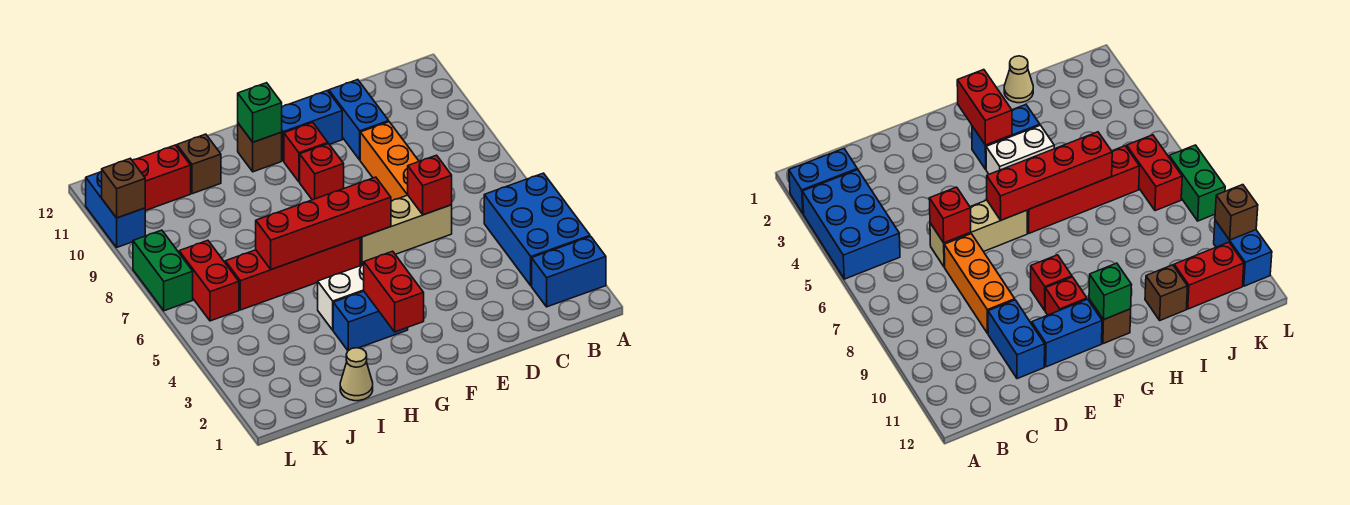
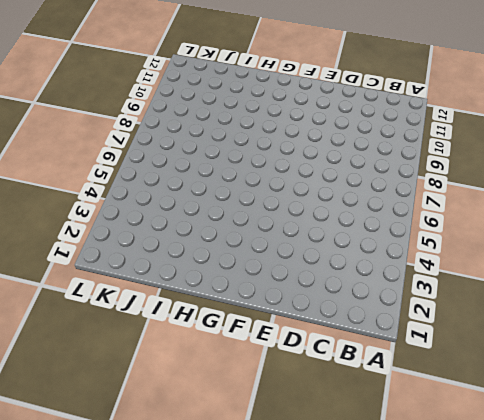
none -> blue brick A2:B2 level 1
none -> blue brick A3:B5 level 1
none -> tan brick D6:F6 level 1

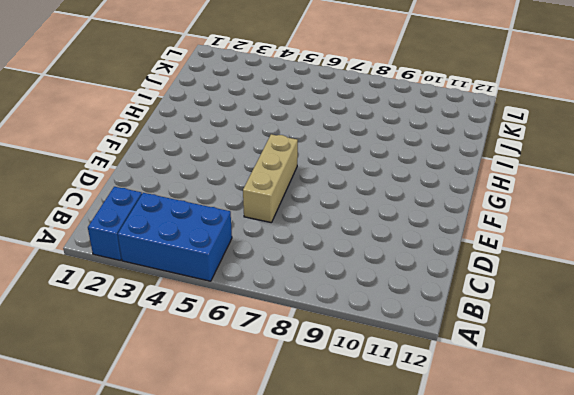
none -> orange brick D7:D9 level 1
none -> blue brick D10:D11 level 1
none -> blue brick E11:F11 level 1

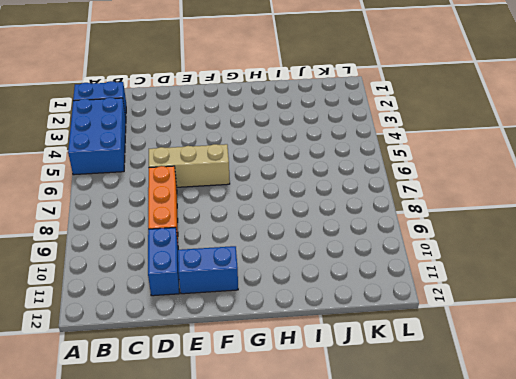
none -> red brick F9 level 1
none -> red brick F10 level 1
none -> blue brick G3:H3 level 1

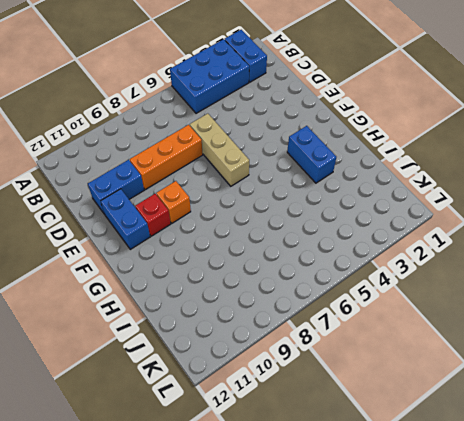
orange brick F9 level 1 -> red brick F9 level 1
none -> white brick G4:H4 level 1
none -> red brick G6:J6 level 1
none -> brown brick G11 level 1

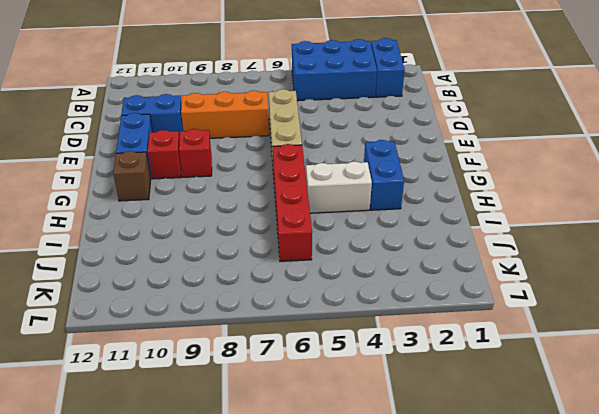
white brick H4:H5 level 1 -> white brick G4:H4 level 1
none -> tan cone I1 level 1
none -> brown brick I11 level 1
none -> red brick J11:K11 level 1

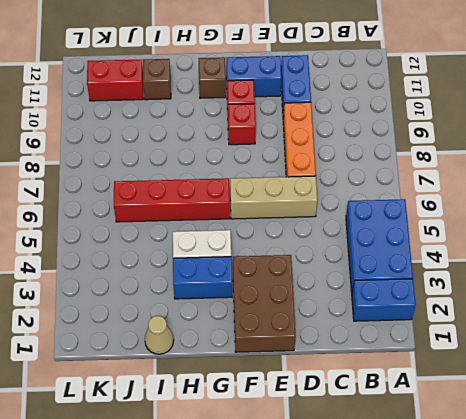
brown brick E1:F3 level 1 -> none
none -> red brick K6:K7 level 1
none -> green brick L7:L8 level 1
none -> blue brick L10:L11 level 1

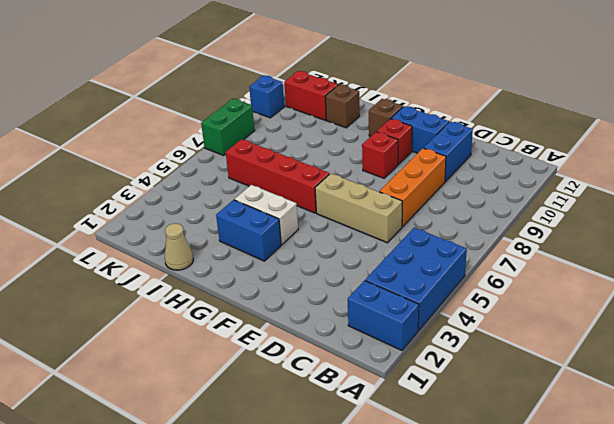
blue brick L10 level 1 -> blue brick L10:L11 level 1
none -> red brick K6:K7 level 1
none -> red brick D6 level 2
none -> red brick F6:I6 level 2

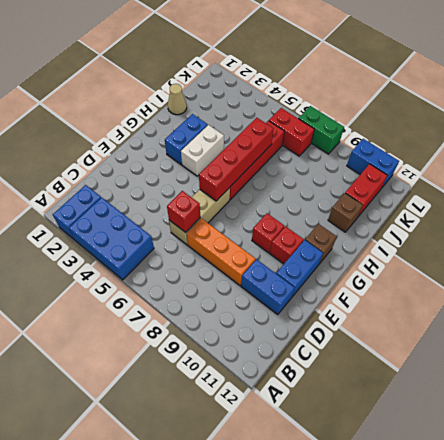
none -> red brick G2:G3 level 2
none -> green brick G11 level 2
none -> brown brick L10 level 2

